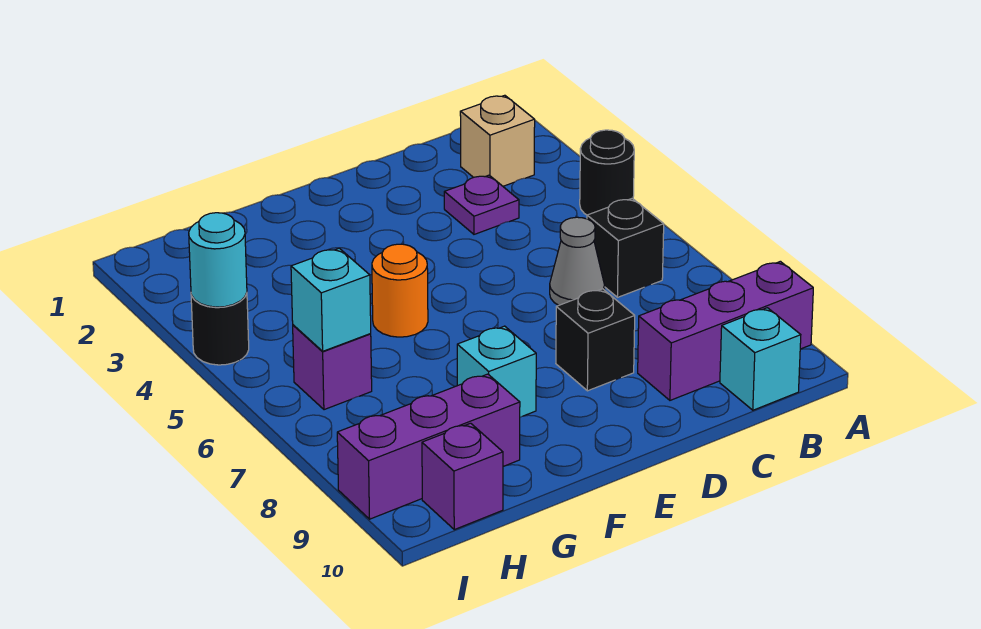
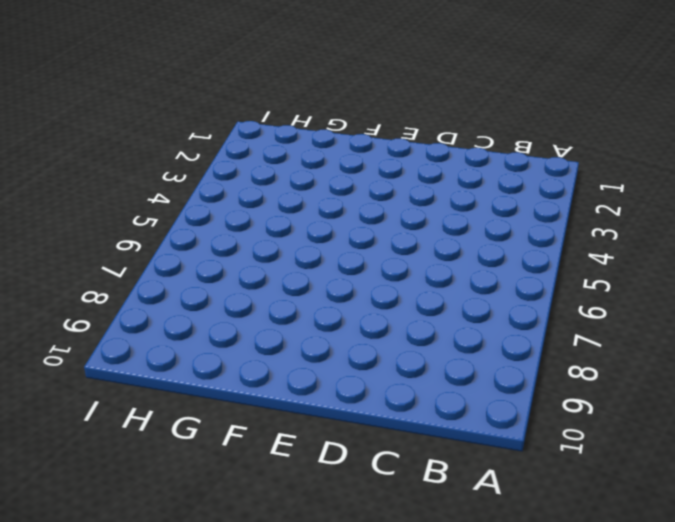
none -> black round brick A4 level 1
none -> purple brick A9:C9 level 1
none -> tan brick B2 level 1

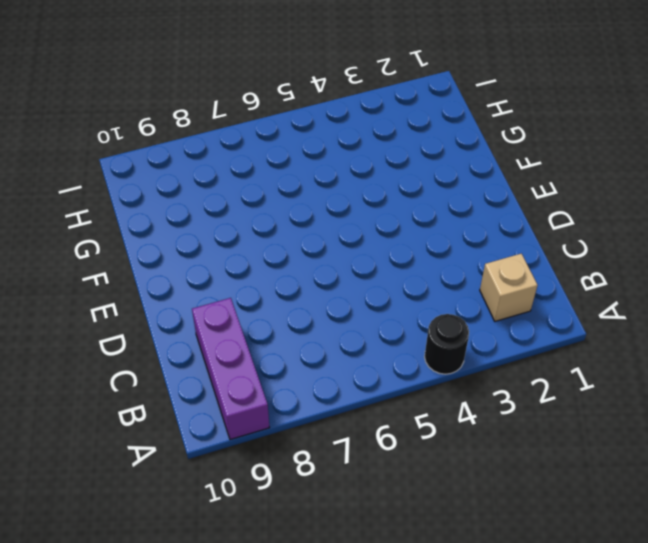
none -> black brick B6 level 1
none -> cyan brick B10 level 1
none -> purple plate C3 level 1

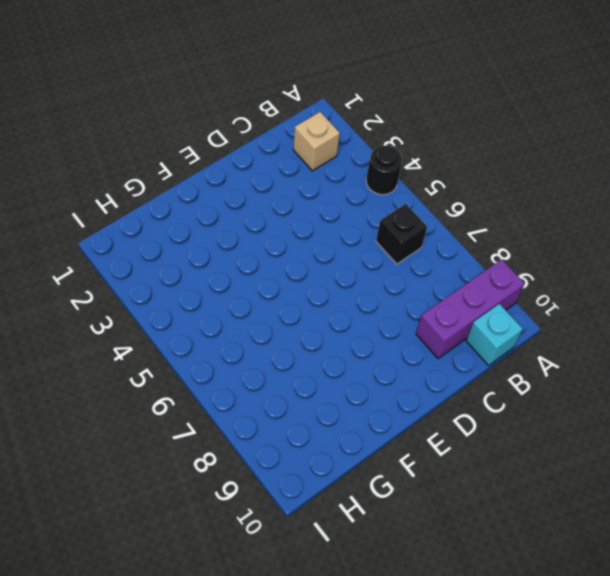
none -> purple plate C3 level 1
none -> grey cone C6 level 1
none -> black brick D8 level 1

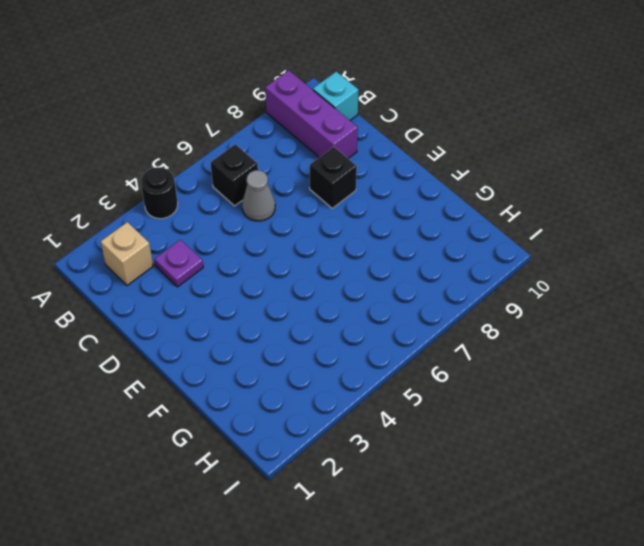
none -> orange round brick F5 level 1
none -> cyan brick F8 level 1
none -> purple brick G9:I9 level 1

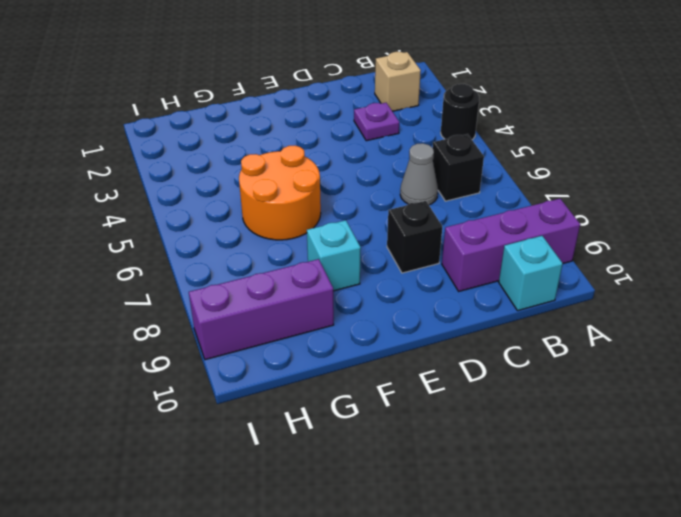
orange round brick F5:G6 level 1 -> orange round brick F5 level 1
none -> purple brick H6 level 1
none -> purple brick H10 level 1
none -> black round brick I4 level 1

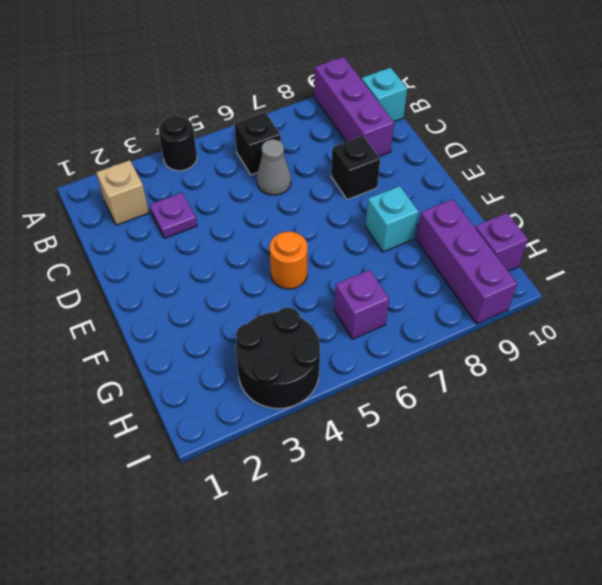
black round brick H3:I4 level 1 -> black round brick I4 level 1
none -> cyan brick H6 level 2
none -> cyan round brick I4 level 2

